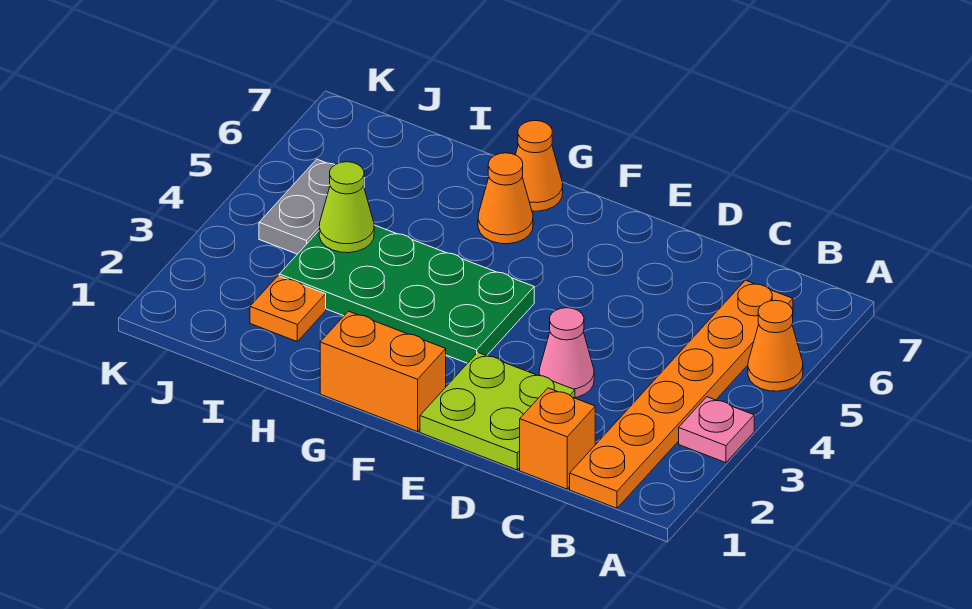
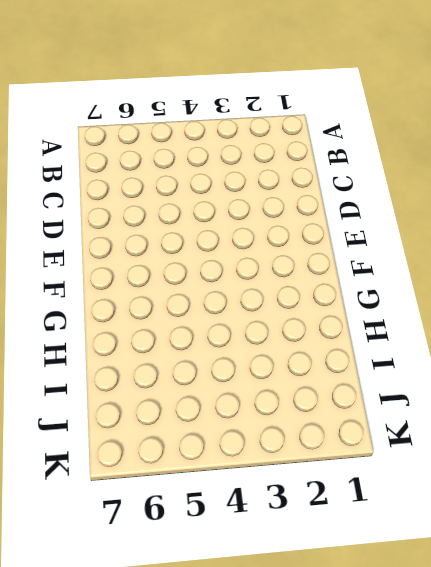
none -> pink plate A3 level 1
none -> orange cone A5 level 1
none -> orange plate B1:B6 level 1

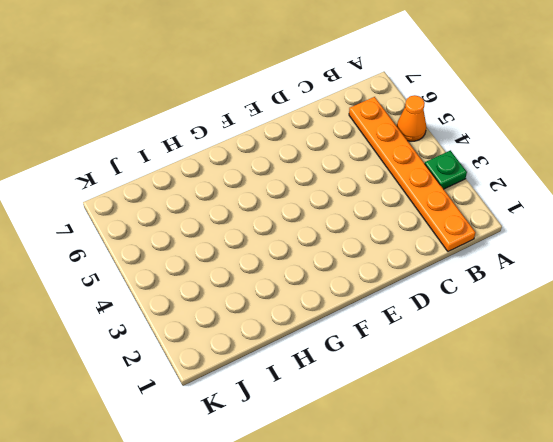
green plate A3 level 1 -> pink plate A3 level 1
none -> orange brick C1 level 1
none -> lime plate D1:E2 level 1
none -> pink cone D3 level 1

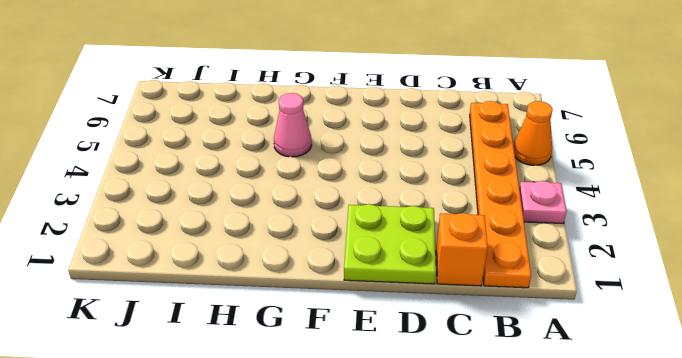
pink cone G5 level 1 -> pink cone D3 level 1
none -> orange brick F1:G1 level 1
none -> green plate F3:I4 level 1
none -> orange cone G6 level 1

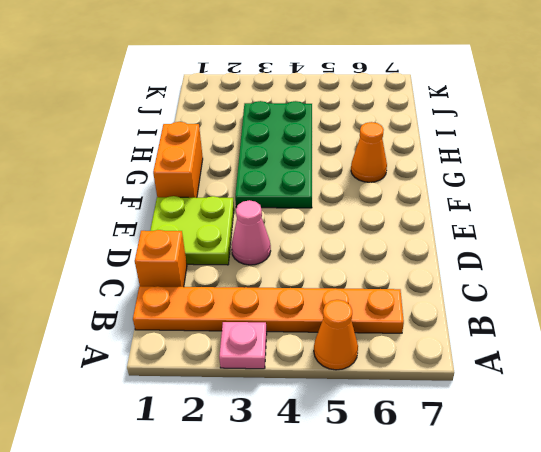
none -> orange cone G7 level 1
none -> orange plate I2 level 1
none -> grey plate J4:J5 level 1

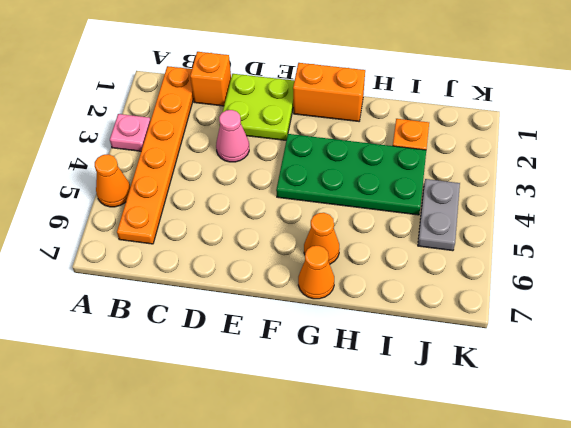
none -> lime cone I4 level 2

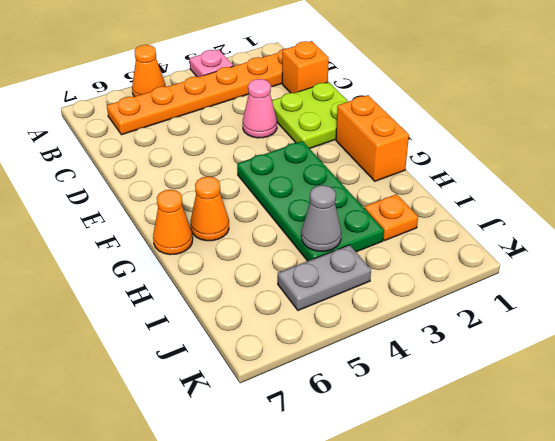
grey cone I4 level 2 -> lime cone I4 level 2

